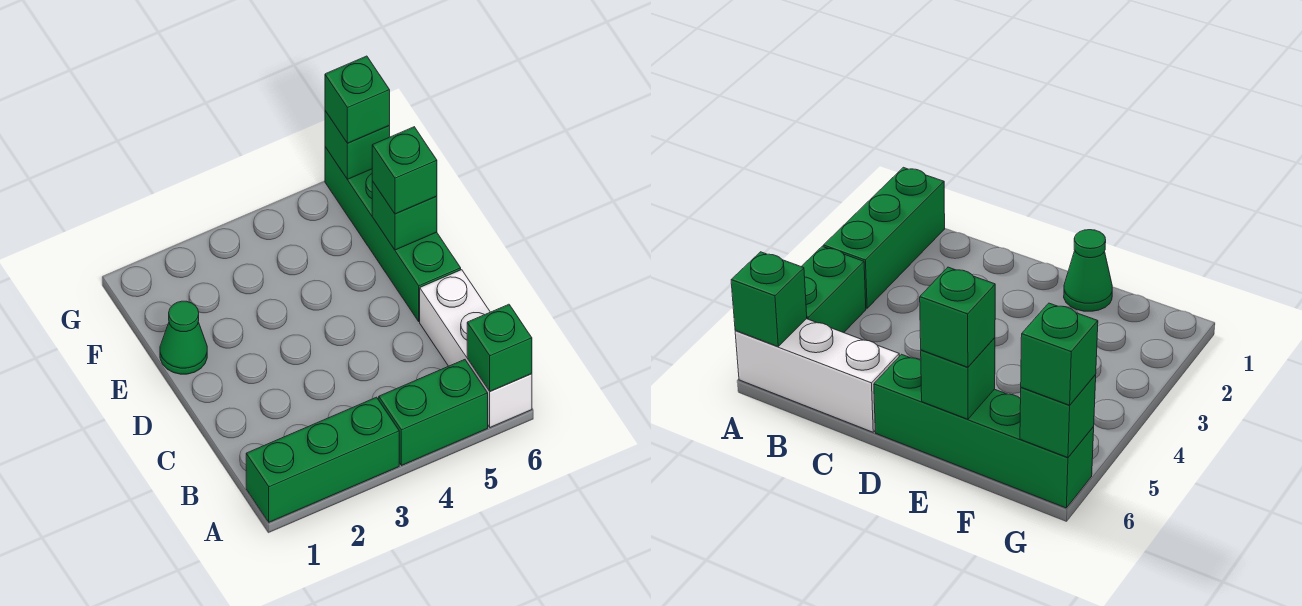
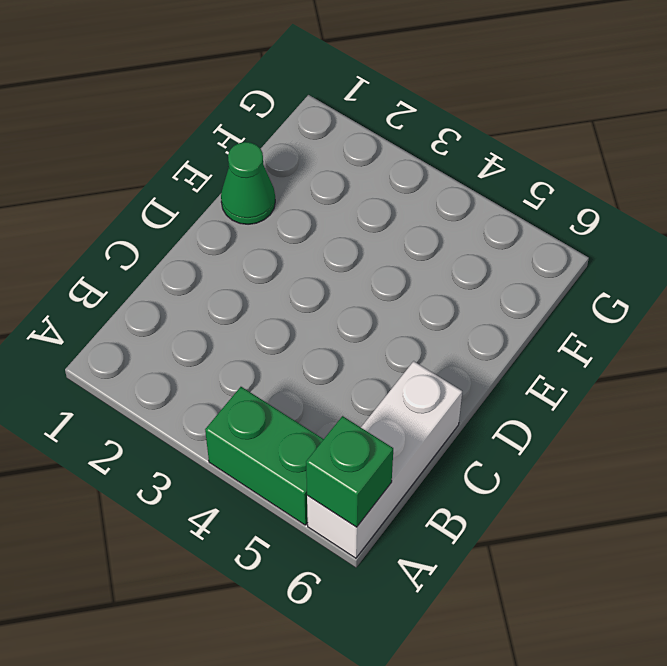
none -> green brick A1:A3 level 1
none -> green brick D6:G6 level 1

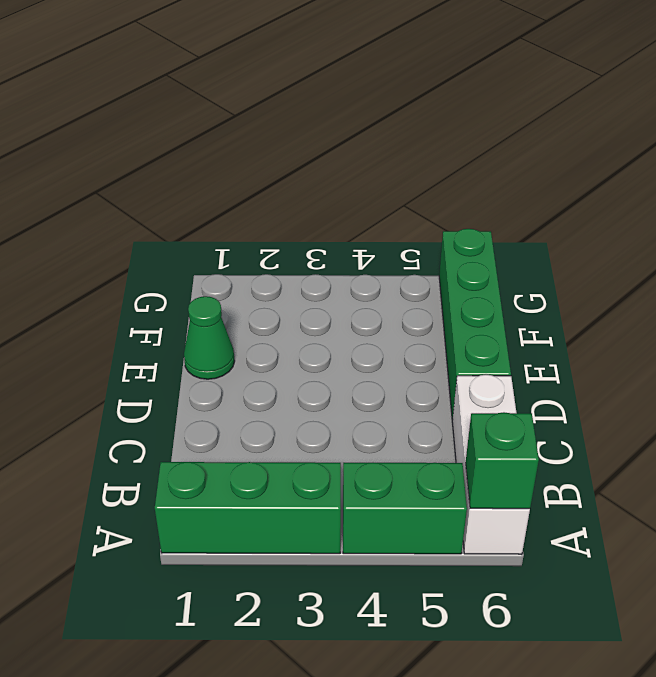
none -> green brick E6 level 2
none -> green brick G6 level 2

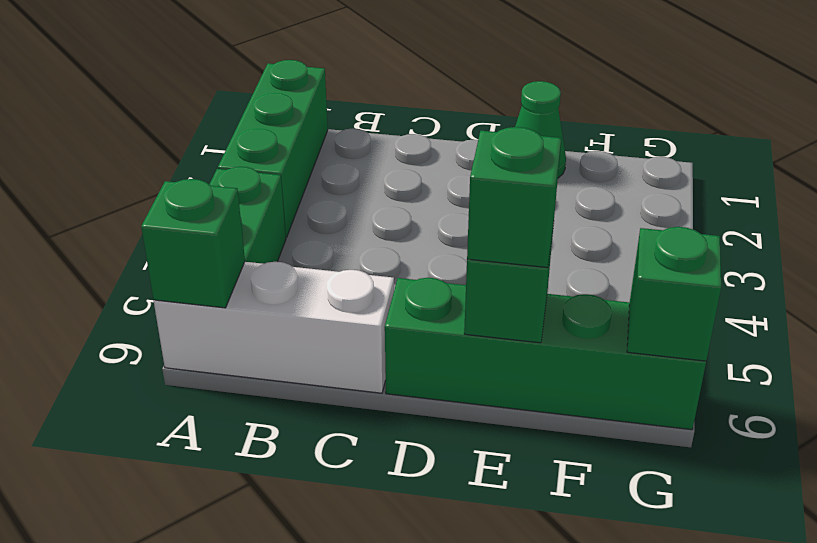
none -> green brick G6 level 3

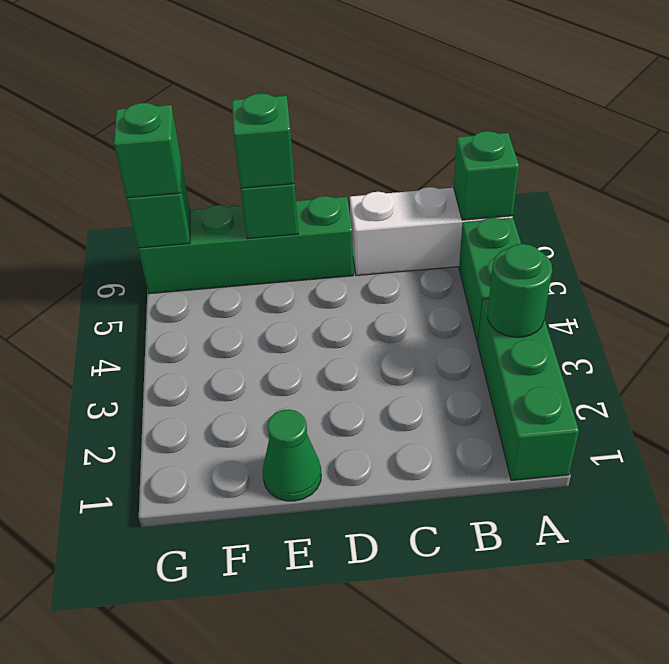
green round brick A3 level 2 -> none

